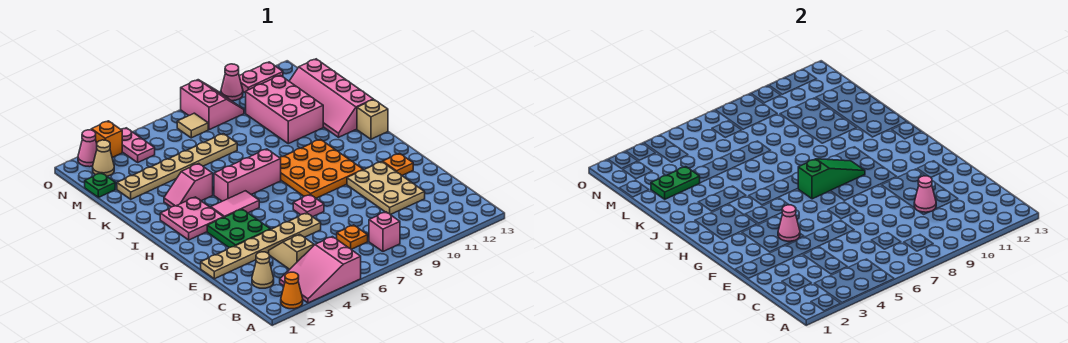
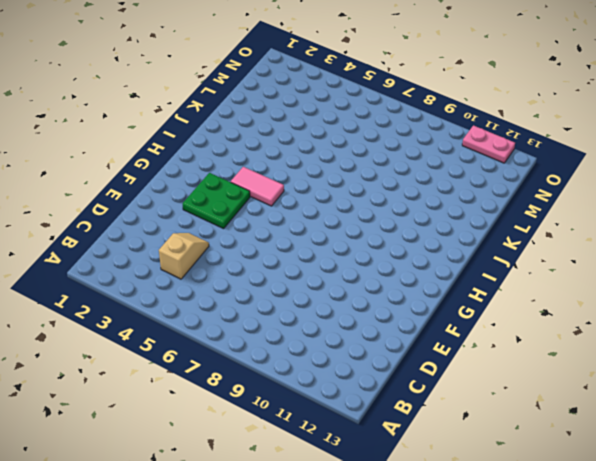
none -> orange cone A2 level 1
none -> pink slope A3:B5 level 1 top 5
none -> pink brick B8 level 1
none -> tan cone C2 level 1

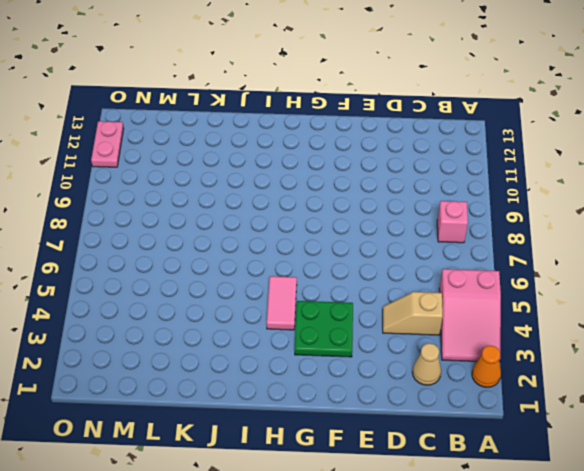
none -> orange plate C7 level 1
none -> tan plate D10:F11 level 1
none -> tan plate E1:E6 level 1
none -> pink plate F7 level 1

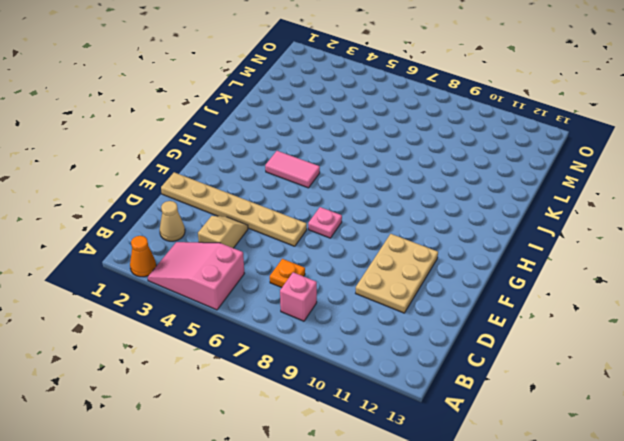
none -> green plate F3:G4 level 1
none -> orange plate F12 level 1
none -> orange plate G8:I10 level 1
none -> pink plate H2:I3 level 1

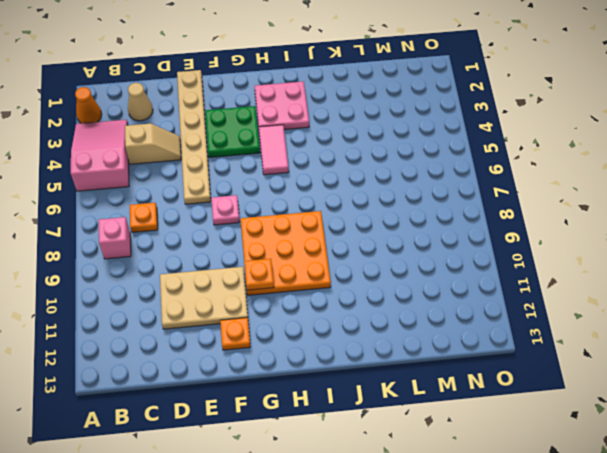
orange plate G10 level 2 -> none
none -> pink brick I5:I7 level 1
none -> tan brick I13 level 1
none -> pink slope J3:J4 level 1 top 4
none -> pink slope J12:M13 level 1 top 13

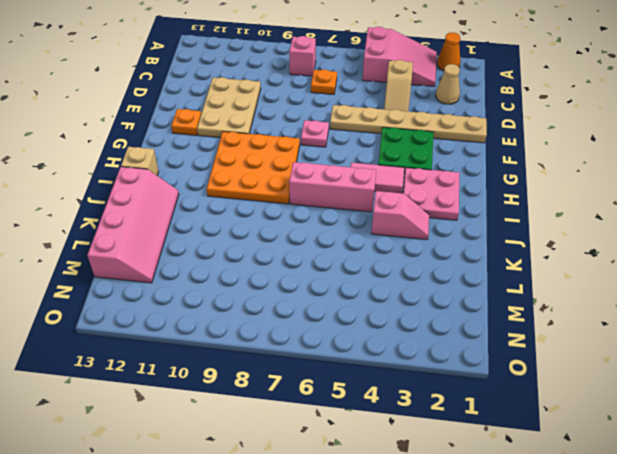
none -> pink brick K10:M11 level 1
none -> tan plate L2:L7 level 1
none -> green plate M1 level 1
none -> tan cone N2 level 1

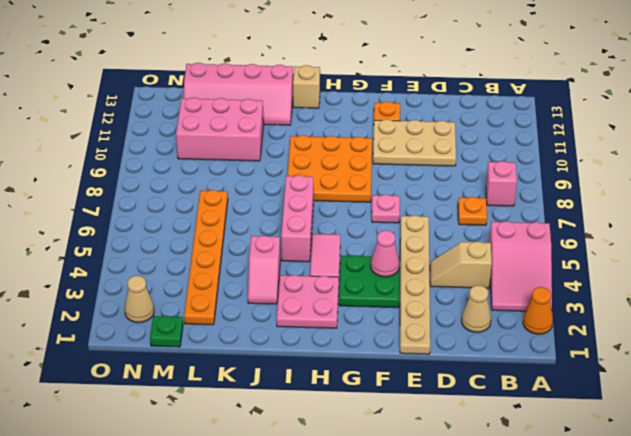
orange plate L2:L7 level 1 -> tan plate L2:L7 level 1
none -> pink plate N4:O4 level 1
none -> tan tile N7 level 1
none -> pink slope N8:O9 level 1 top 8
none -> pink cone O2 level 1

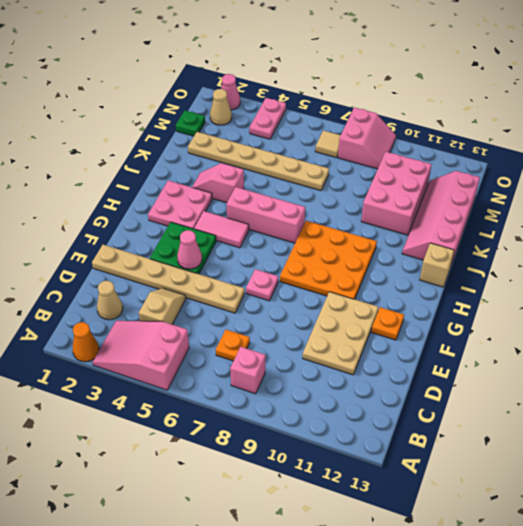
none -> orange brick O3 level 1
none -> pink cone O10 level 1
none -> pink plate O11:O12 level 1
none -> pink cone D10 level 2

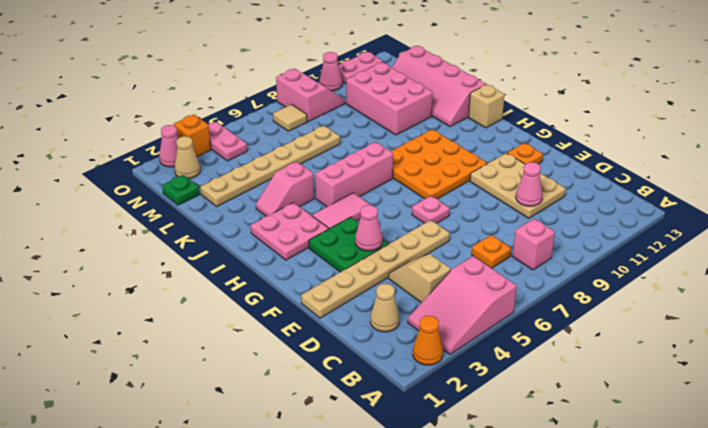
none -> green slope H7:H9 level 2 top 7
none -> green plate L2:L3 level 2

